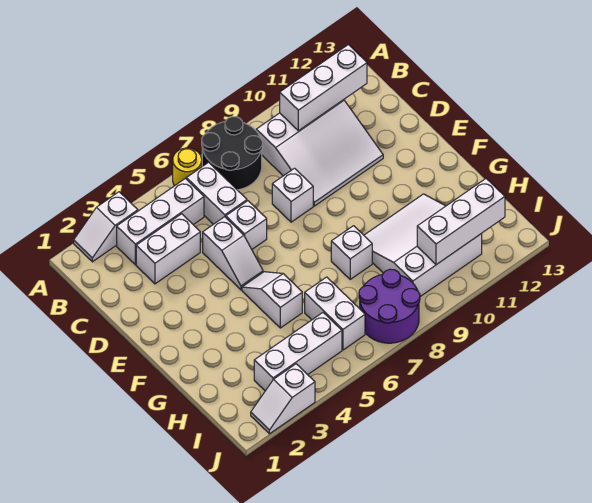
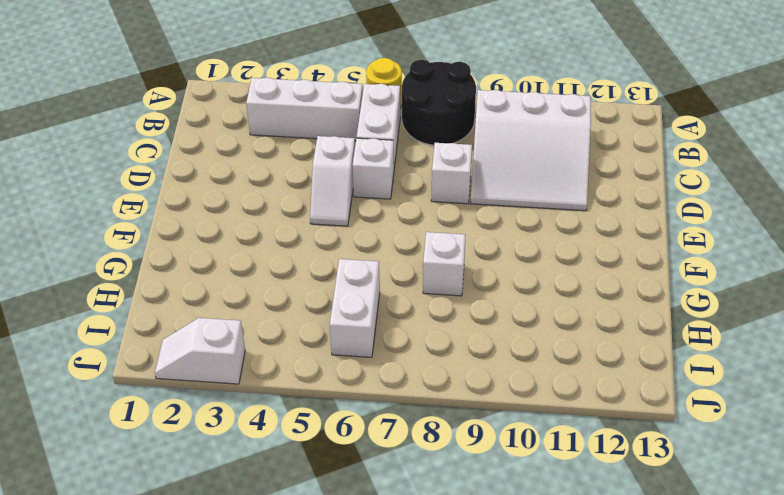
none -> white slope A2:A3 level 1 top 3
none -> white brick C3:C4 level 1
none -> white slope F5:G5 level 1 top G

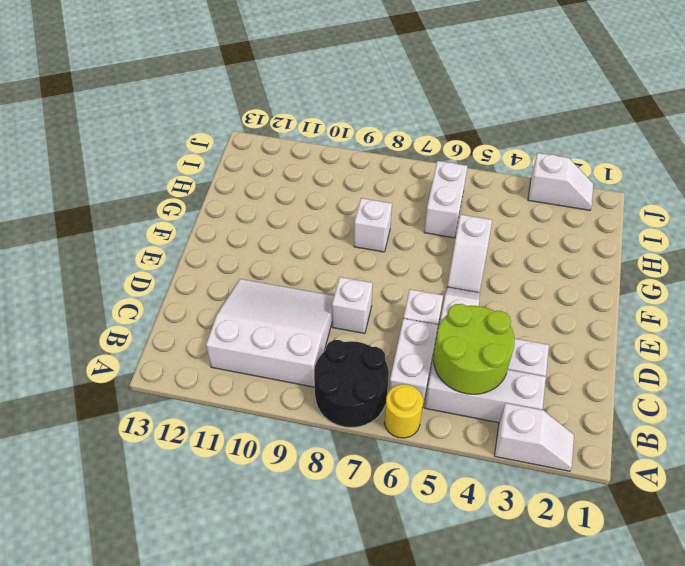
lime round brick B4:C5 level 2 -> none
none -> white slope G9:I11 level 1 top I
none -> white brick I3:I5 level 1
none -> purple round brick I7:J8 level 1

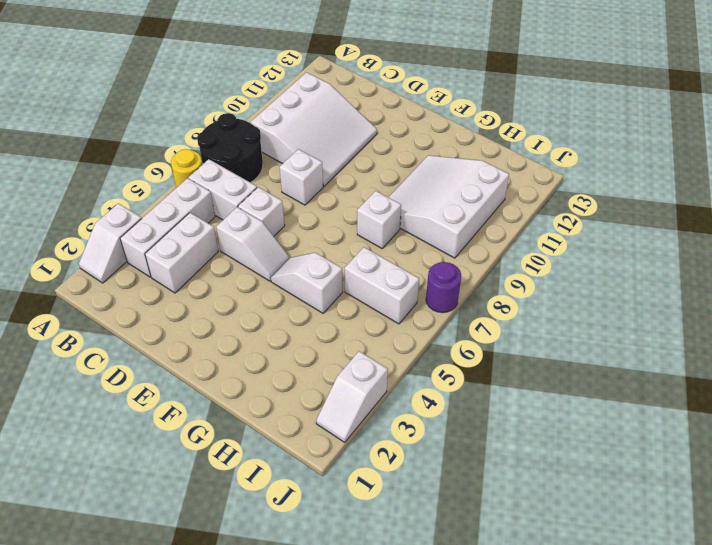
purple round brick J7 level 1 -> purple round brick I7:J8 level 1
none -> white brick I3:I5 level 1
none -> white brick B10:B12 level 2
none -> white brick I10:I12 level 2

